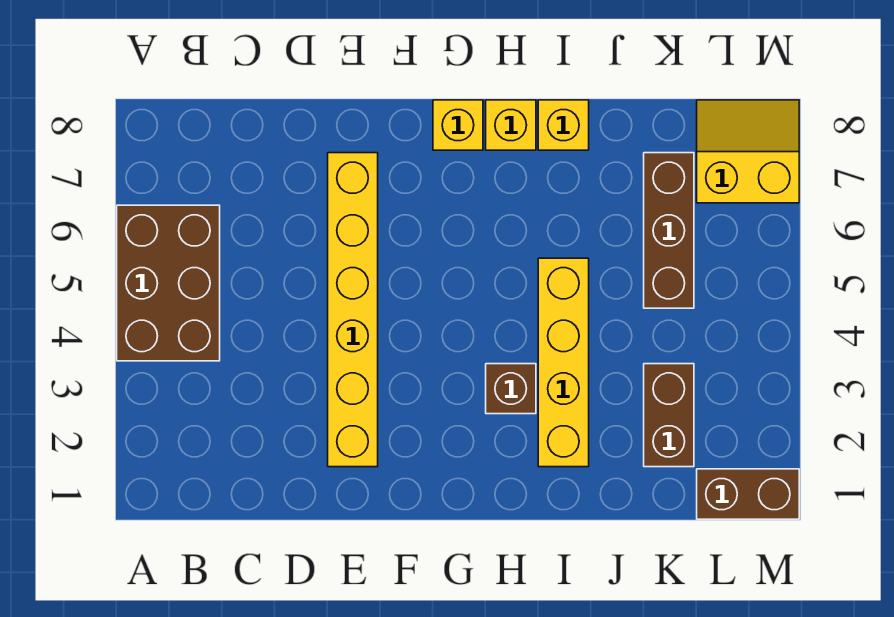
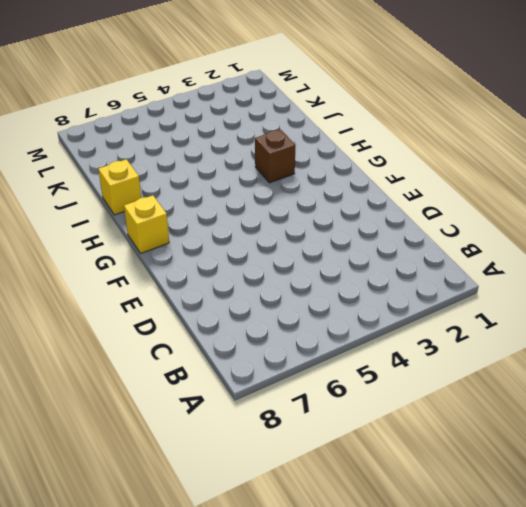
none -> brown brick A4:B6 level 1
none -> yellow brick E2:E7 level 1

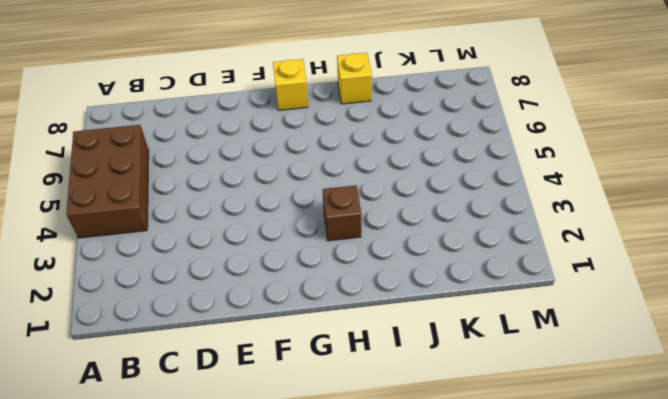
none -> yellow brick E2:E7 level 1
none -> yellow brick H8 level 1

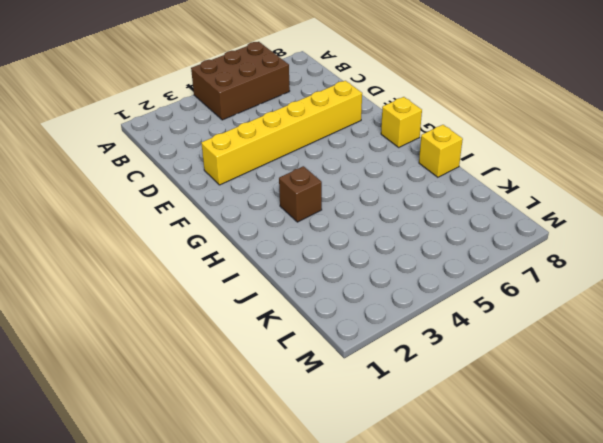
none -> yellow brick H8 level 1
none -> yellow brick I2:I5 level 1

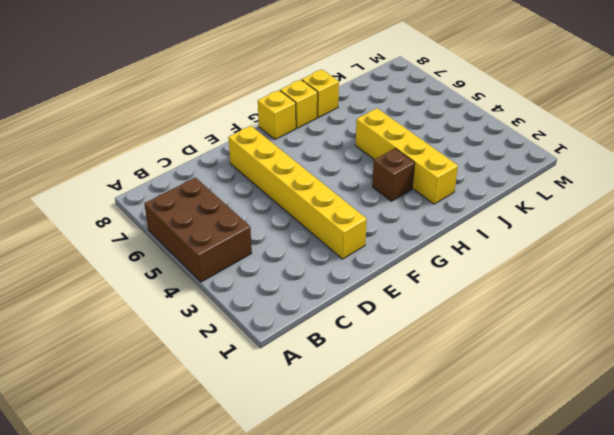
none -> brown brick K2:K3 level 1
none -> brown brick K5:K7 level 1

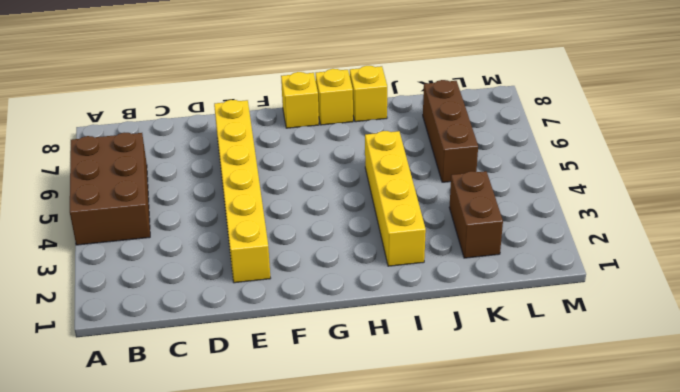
none -> brown brick H3 level 1
none -> brown brick L1:M1 level 1

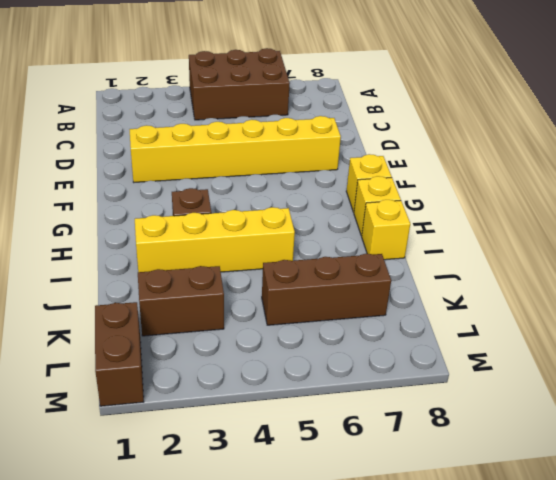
none -> yellow slope L7:M8 level 1 top 7

